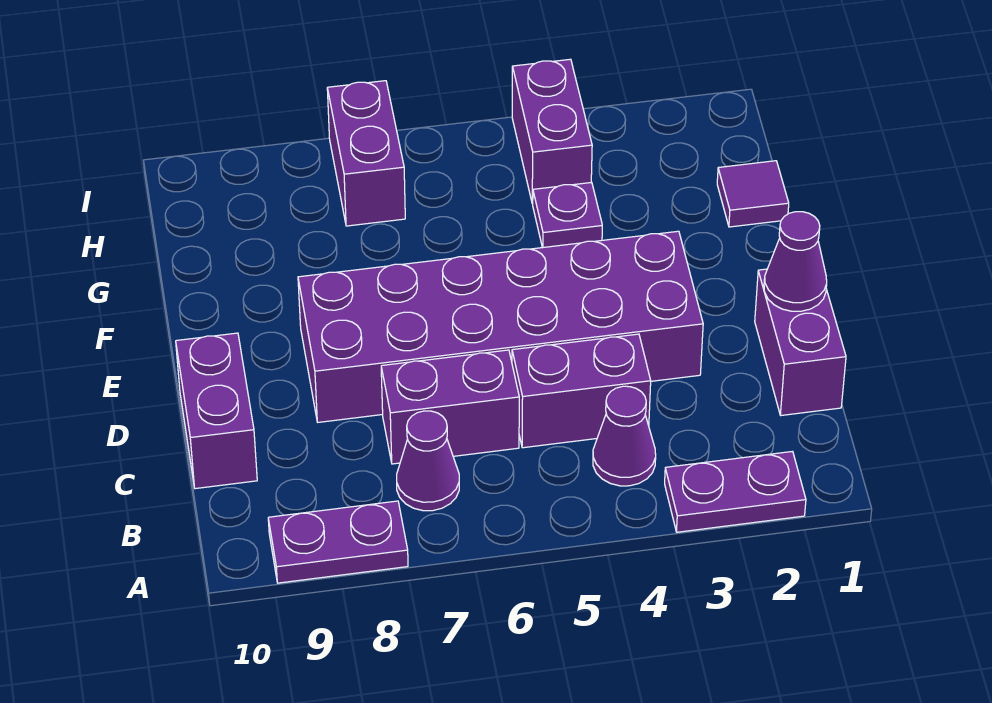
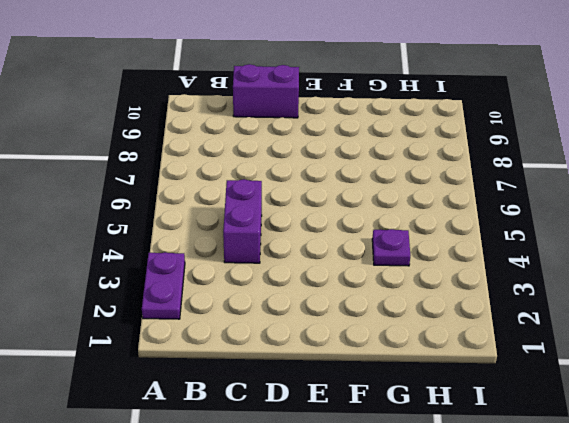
none -> purple plate A8:A9 level 1
none -> purple cone B4 level 1
none -> purple cone B7 level 1

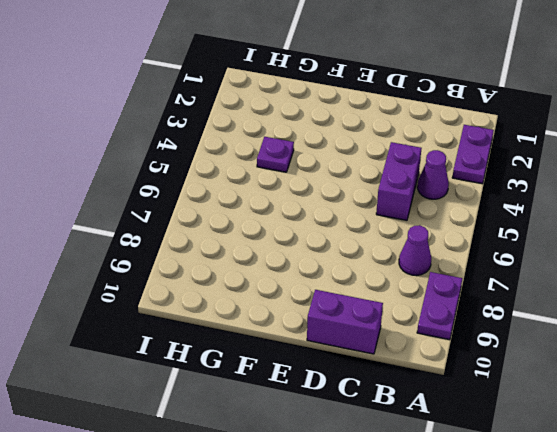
none -> purple brick C1:D1 level 1
none -> purple brick C6:C7 level 1
none -> purple brick D3:E8 level 1

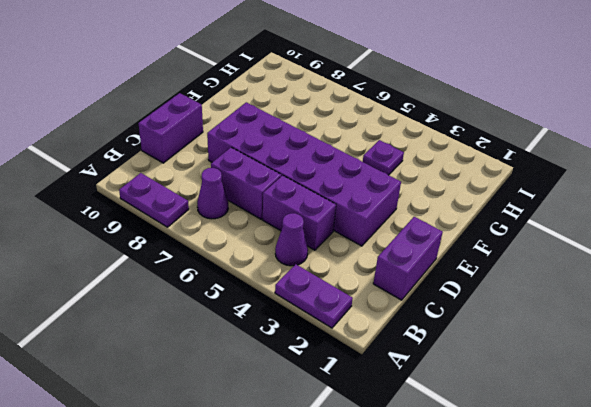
none -> purple tile G1 level 1
none -> purple brick H4:I4 level 1
none -> purple brick H7:I7 level 1

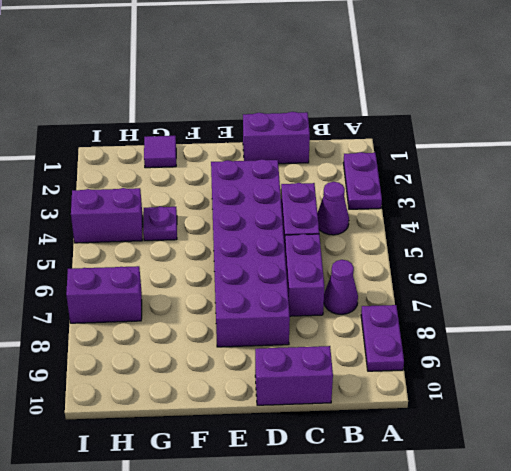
none -> purple cone D1 level 2

